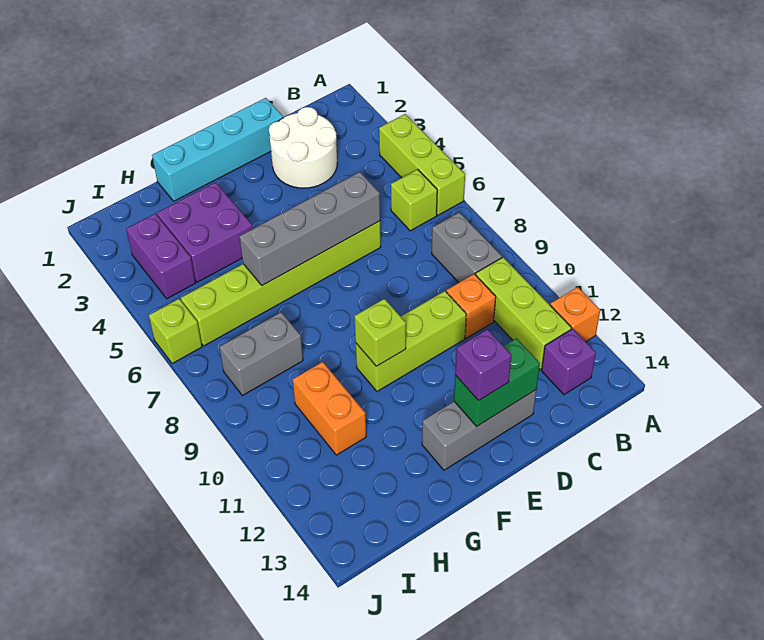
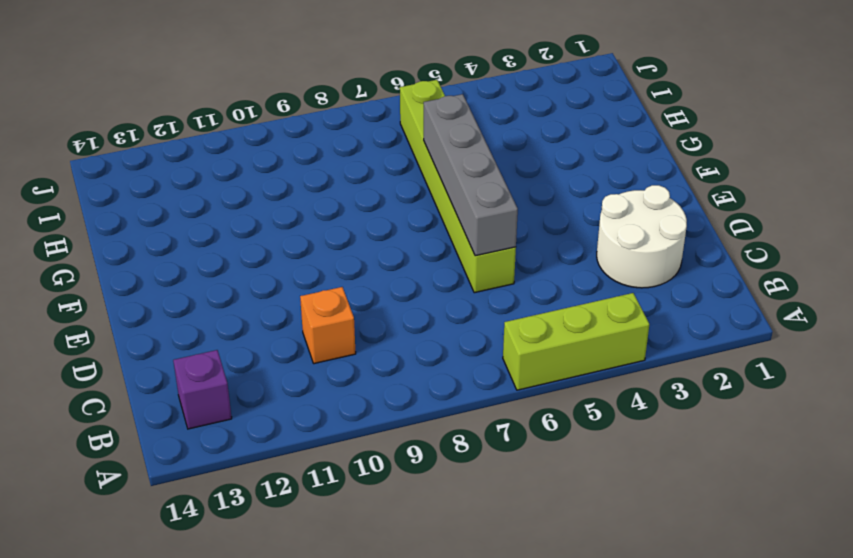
none -> orange brick A12 level 1
none -> lime brick B6 level 1
none -> grey brick B8:B9 level 1

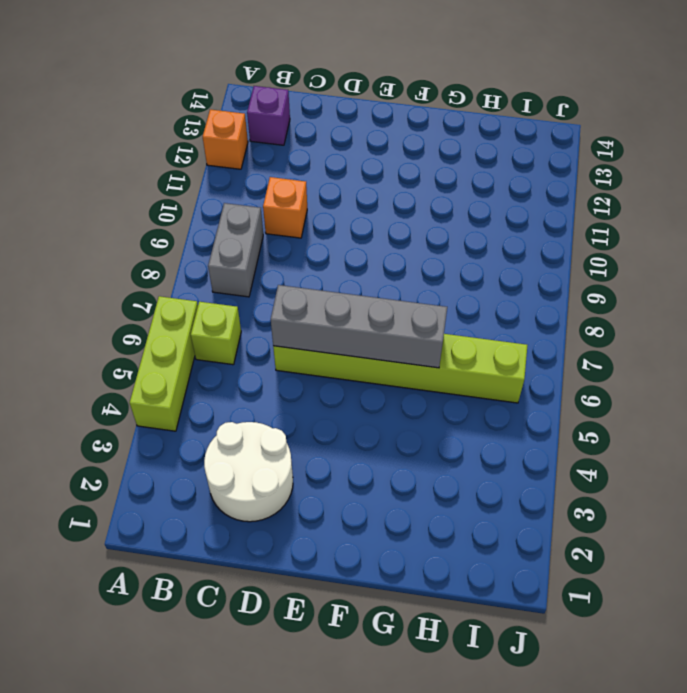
none -> lime brick B10:B12 level 1
none -> cyan brick D1:G1 level 1
none -> lime brick D10:F10 level 1

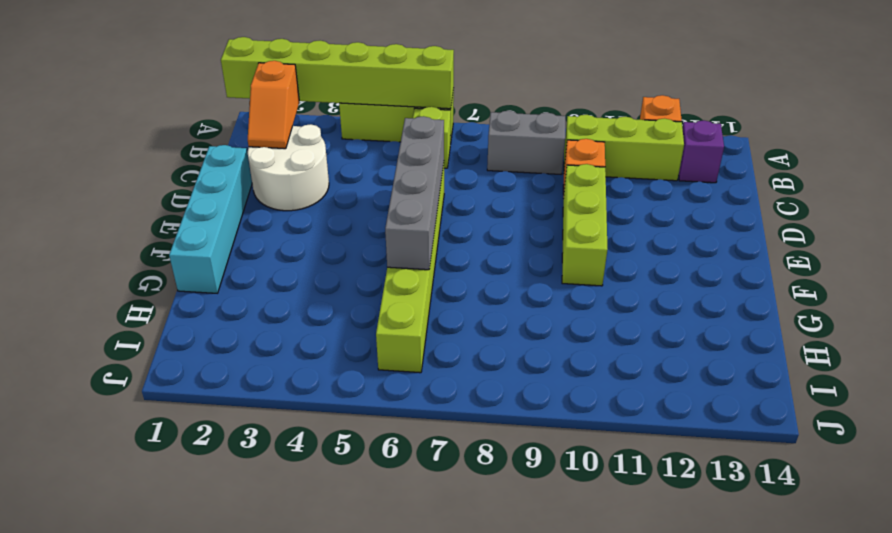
lime brick A1:A6 level 2 -> none
orange slope B2:C2 level 2 top B -> none
none -> grey brick D13:F13 level 1
none -> purple brick G3:H4 level 1
none -> grey brick H8:I8 level 1

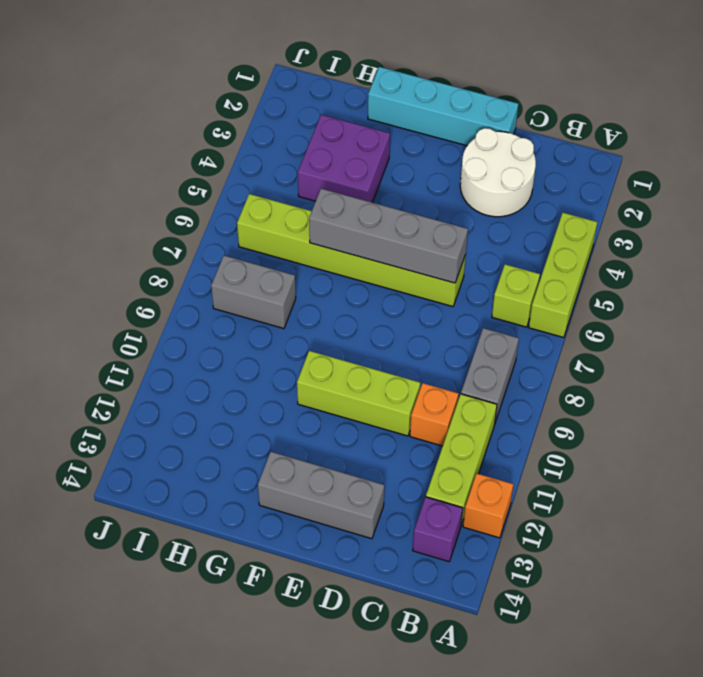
none -> orange brick H10:H11 level 1
none -> purple brick I3:I4 level 1
none -> lime brick J6 level 1

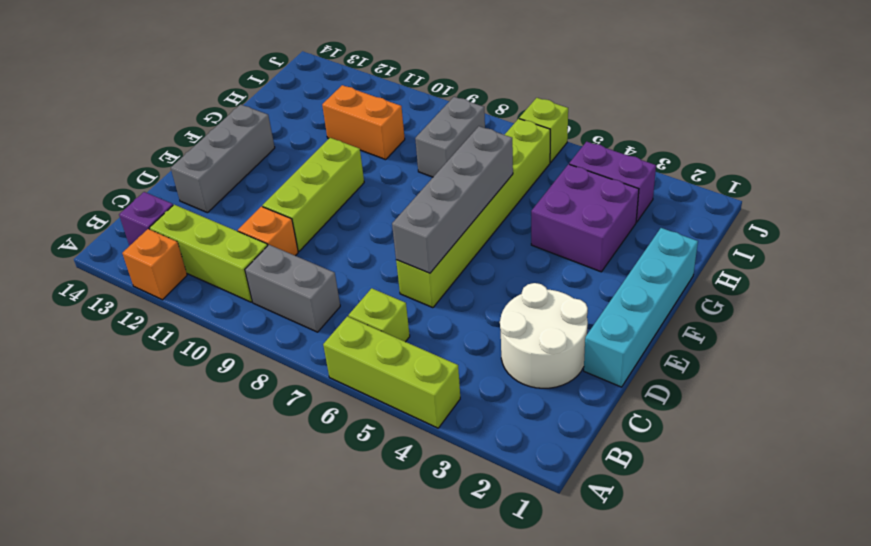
none -> green brick D13:E13 level 2
none -> lime brick F10 level 2
none -> purple brick E13 level 3

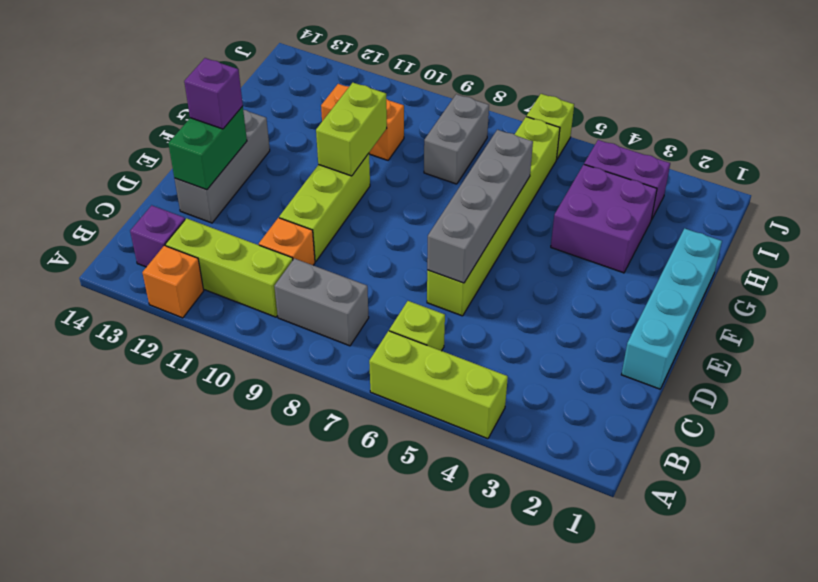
lime brick F10:G10 level 2 -> lime brick F10 level 2
none -> white round brick C2:D3 level 1

